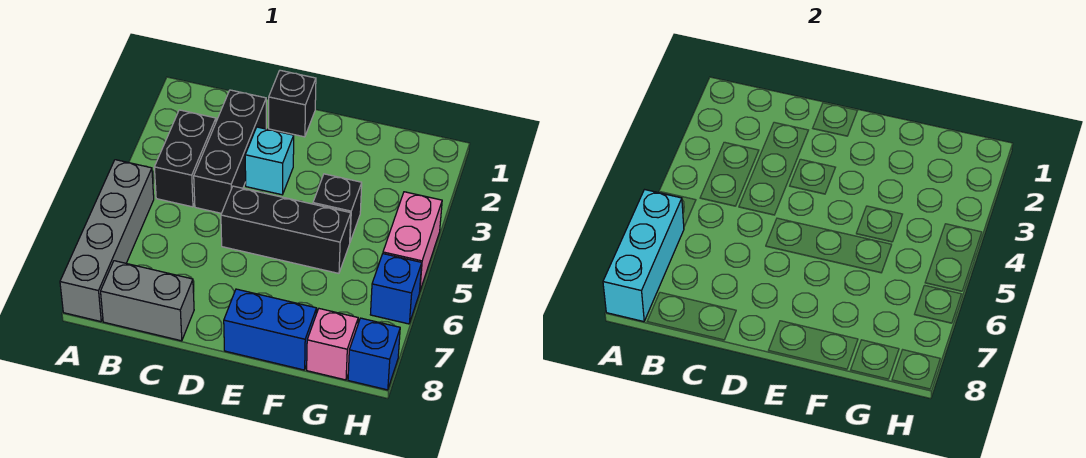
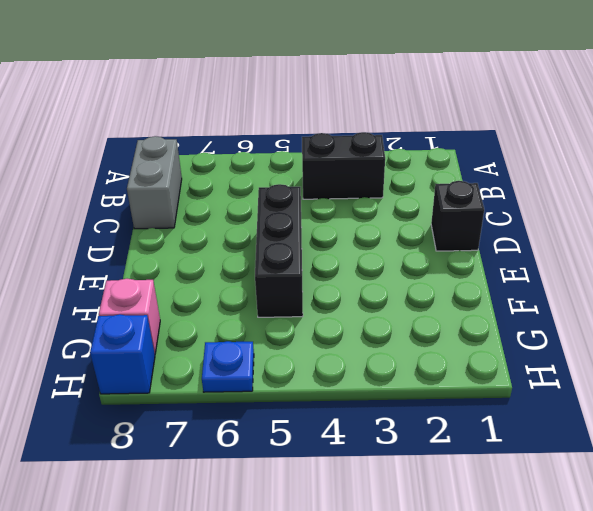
blue plate H6 level 1 -> blue brick H6 level 1
none -> grey brick A5:A8 level 1
none -> black brick C2:C4 level 1
none -> cyan brick D3 level 1

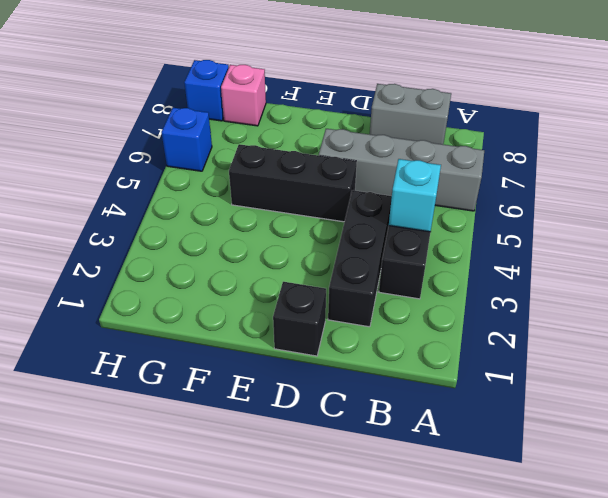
grey brick A6:D6 level 1 -> grey brick A5:A8 level 1
cyan brick B4 level 2 -> cyan brick D3 level 1
none -> blue brick E8:F8 level 1
none -> black brick F4 level 1
none -> pink brick H4:H5 level 1

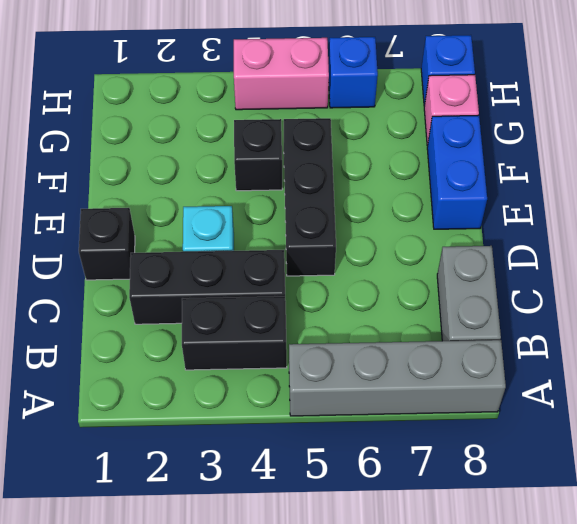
none -> cyan brick A6:A8 level 2

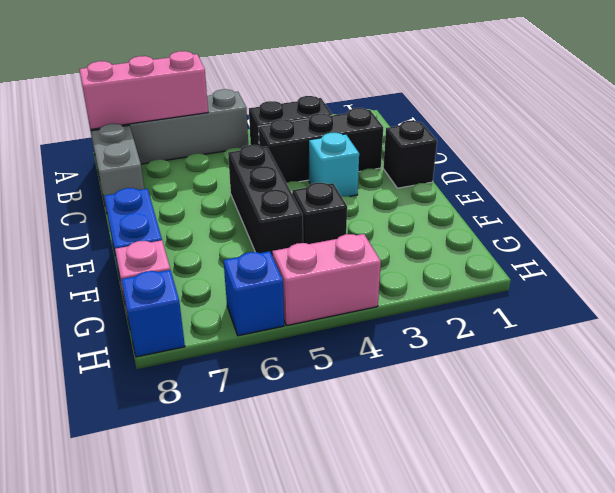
pink brick A6:A8 level 2 -> cyan brick A6:A8 level 2

